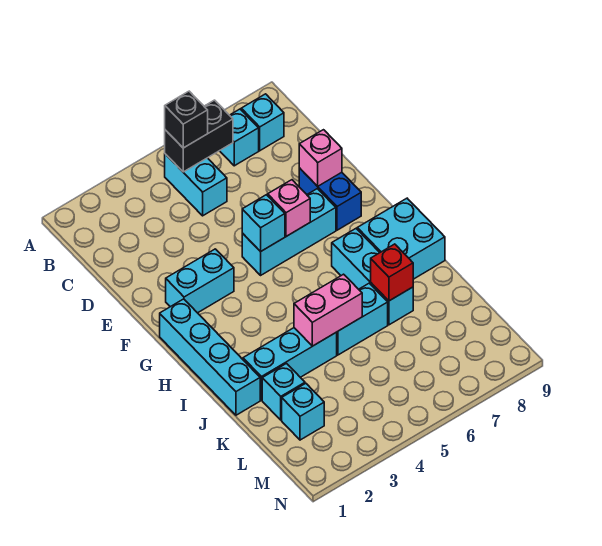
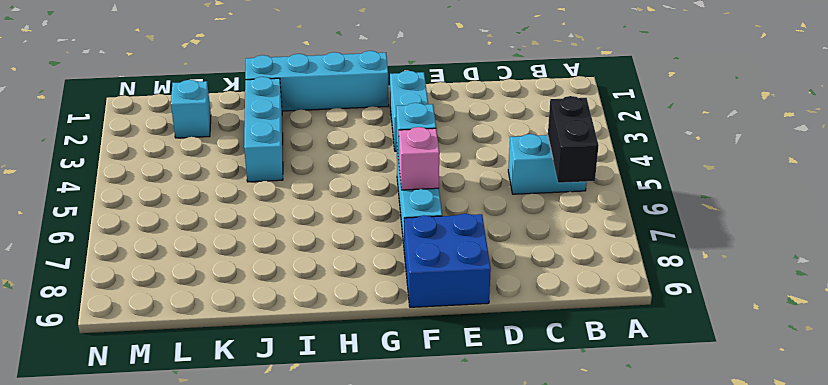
blue brick E8:F9 level 1 -> blue brick E8:F8 level 1
none -> cyan brick B7 level 1
none -> cyan brick B8 level 1
none -> cyan brick H7:J7 level 1

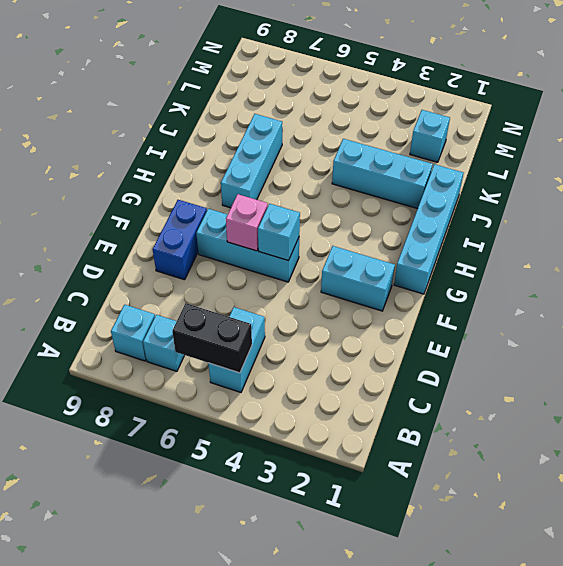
none -> cyan brick H8:I9 level 1
none -> cyan brick J5:J6 level 1
none -> cyan brick K2 level 1

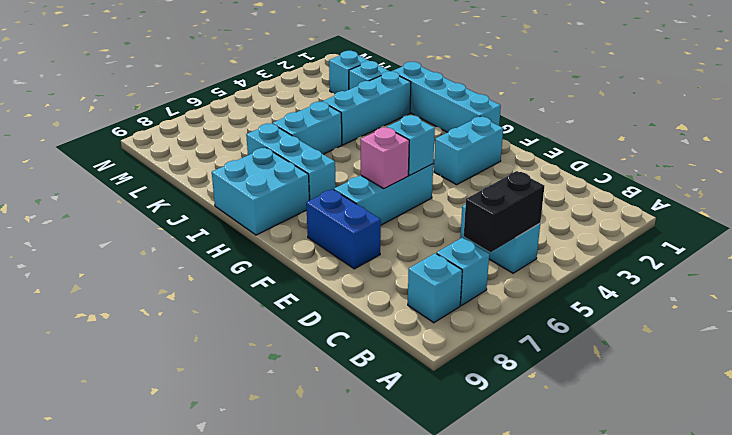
none -> pink brick E8 level 2
none -> pink brick J4:J5 level 2
none -> red brick J7 level 2

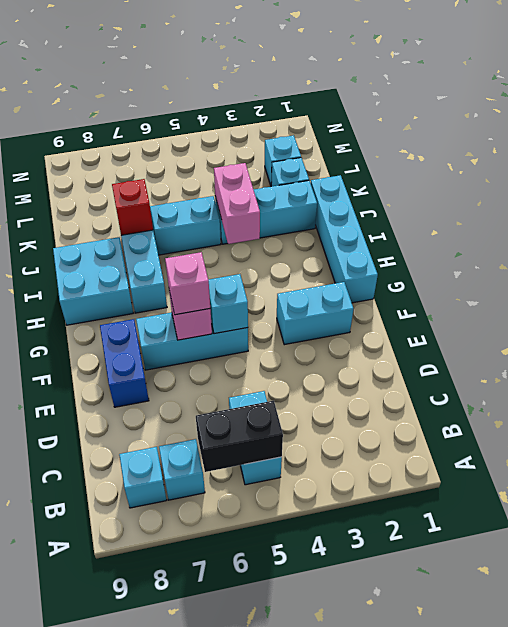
pink brick F6 level 3 -> pink brick E8 level 2
pink brick I4:J4 level 2 -> pink brick J4:J5 level 2
none -> black brick B5 level 3

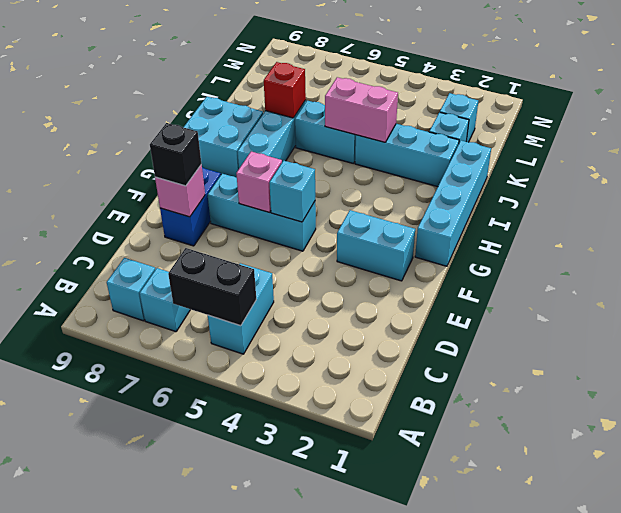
black brick E8 level 3 -> black brick B5 level 3

